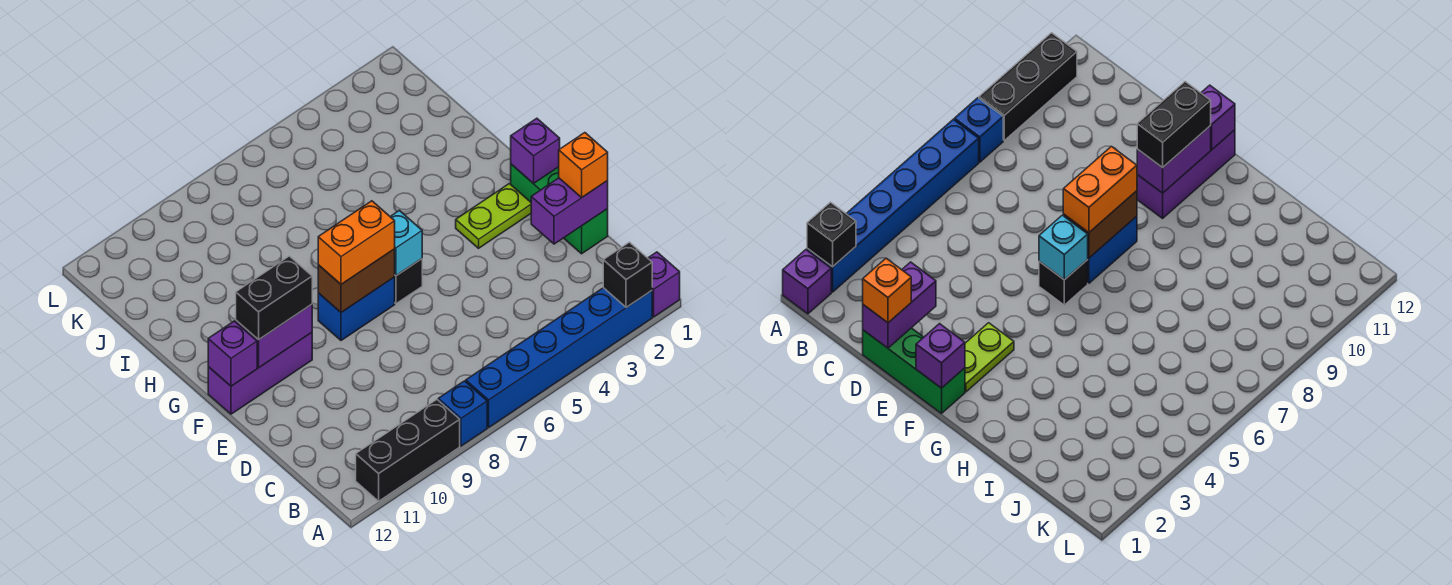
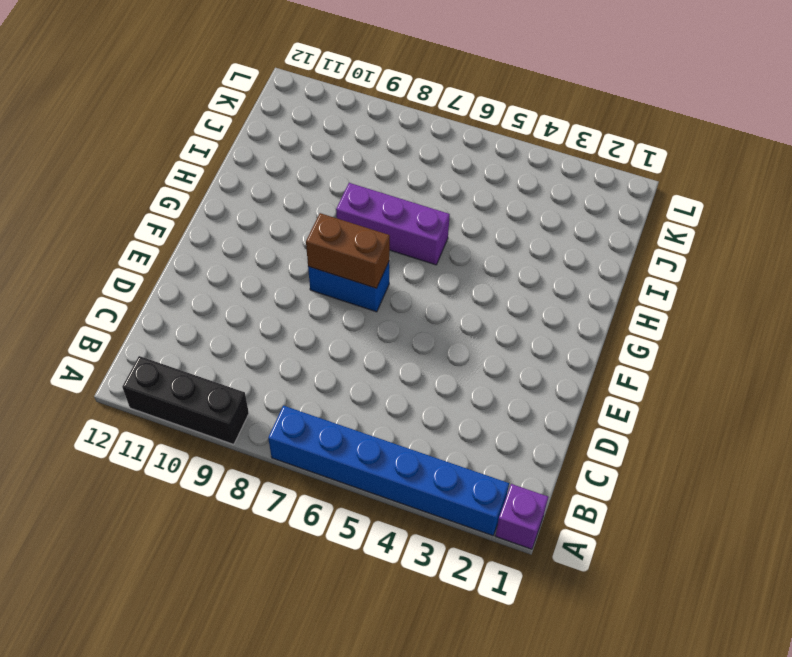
purple brick H6:H8 level 1 -> purple brick F10:F12 level 1
none -> blue brick A8 level 1
none -> green brick D1:F1 level 1
none -> lime plate F2:F3 level 1

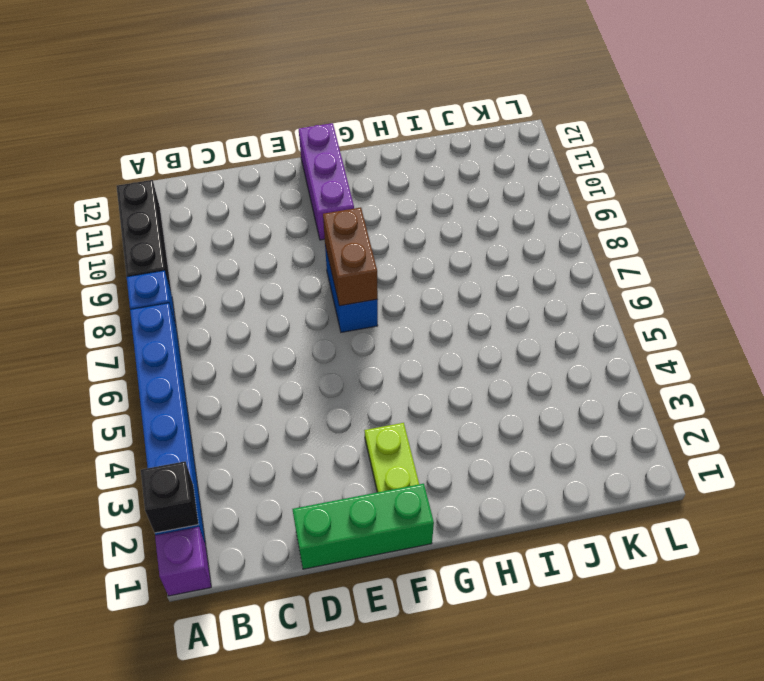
none -> black brick F6 level 1
none -> purple brick D1:D2 level 2
none -> purple brick F1 level 2

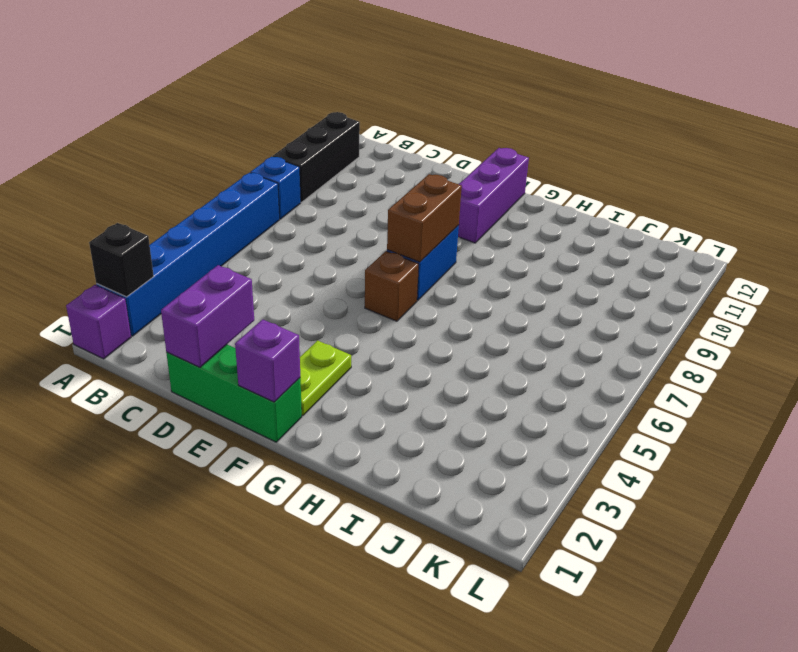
brown brick F6 level 1 -> black brick F6 level 1
none -> cyan brick F6 level 2
none -> purple brick F10:F11 level 2
none -> purple brick F12 level 2

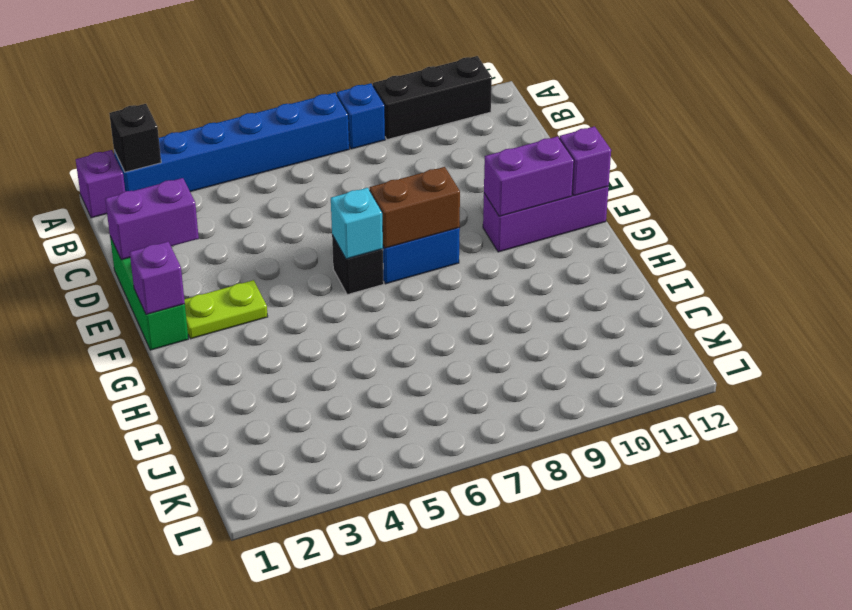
none -> orange brick D1 level 3
none -> orange brick F7:F8 level 3
none -> black brick F10:F11 level 3

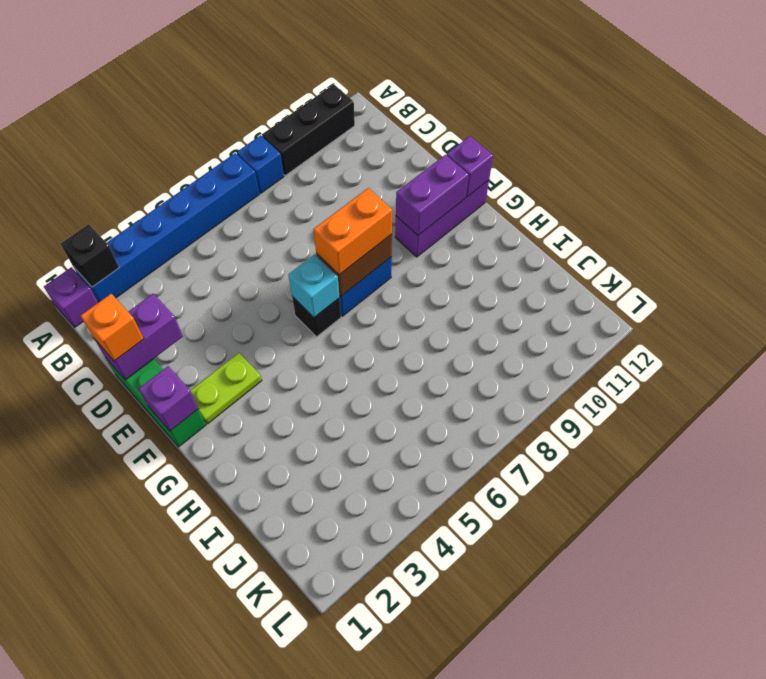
none -> black brick F10:F11 level 3

